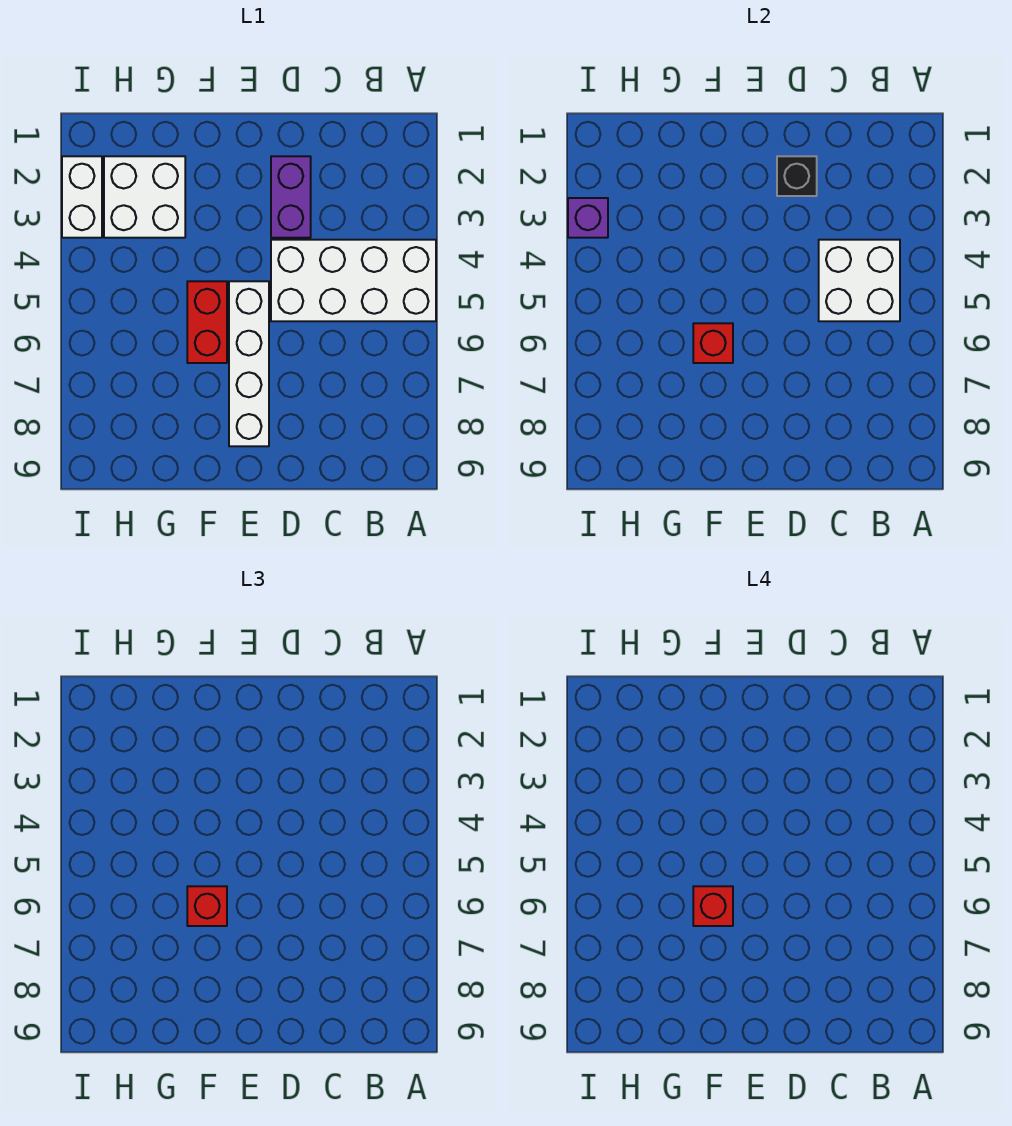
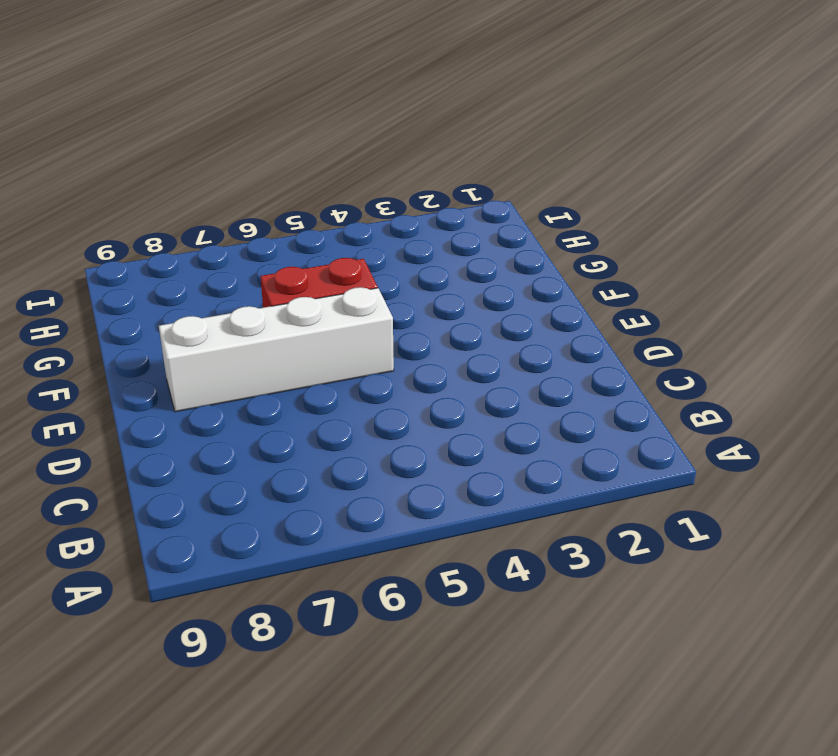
none -> white brick A4:D5 level 1
none -> purple brick D2:D3 level 1
none -> white brick G2:H3 level 1

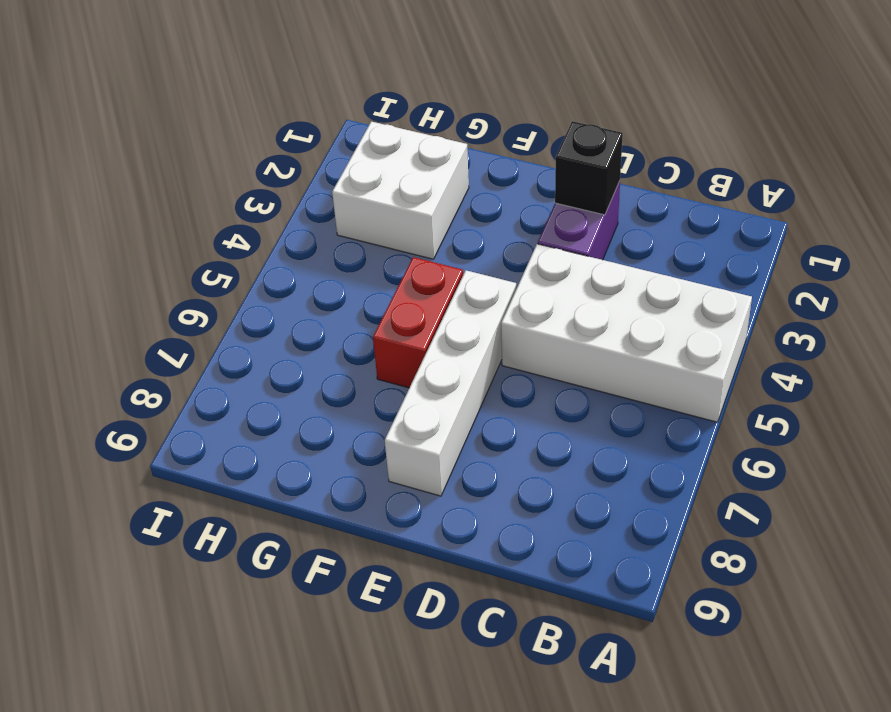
none -> white brick I2:I3 level 1
none -> white brick B4:C5 level 2
none -> red brick F6 level 2

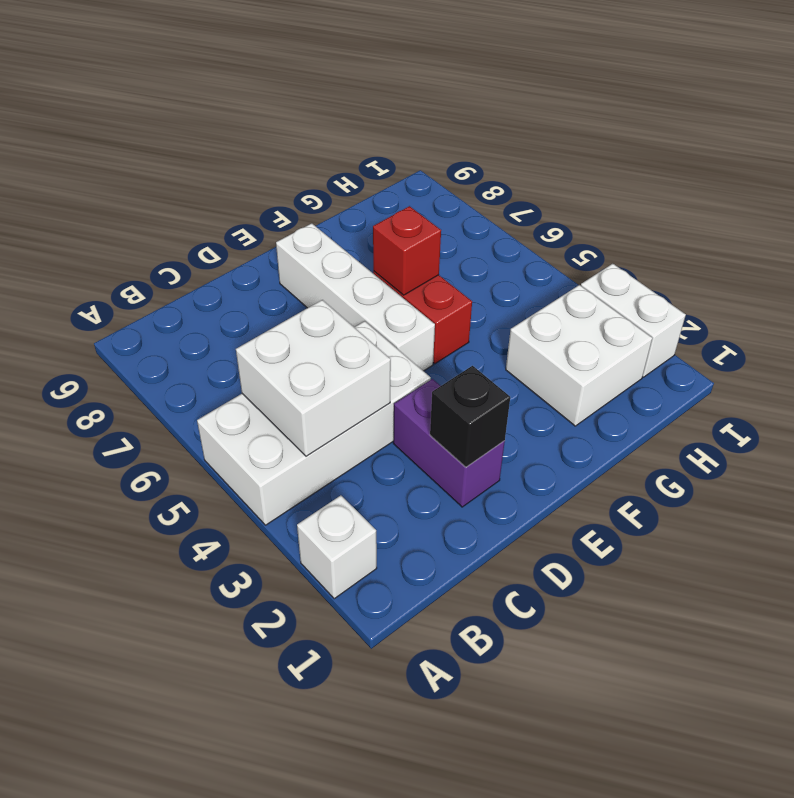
white brick A2 level 1 -> none
none -> purple brick I3 level 2
none -> red brick F6 level 3
none -> red brick F6 level 4

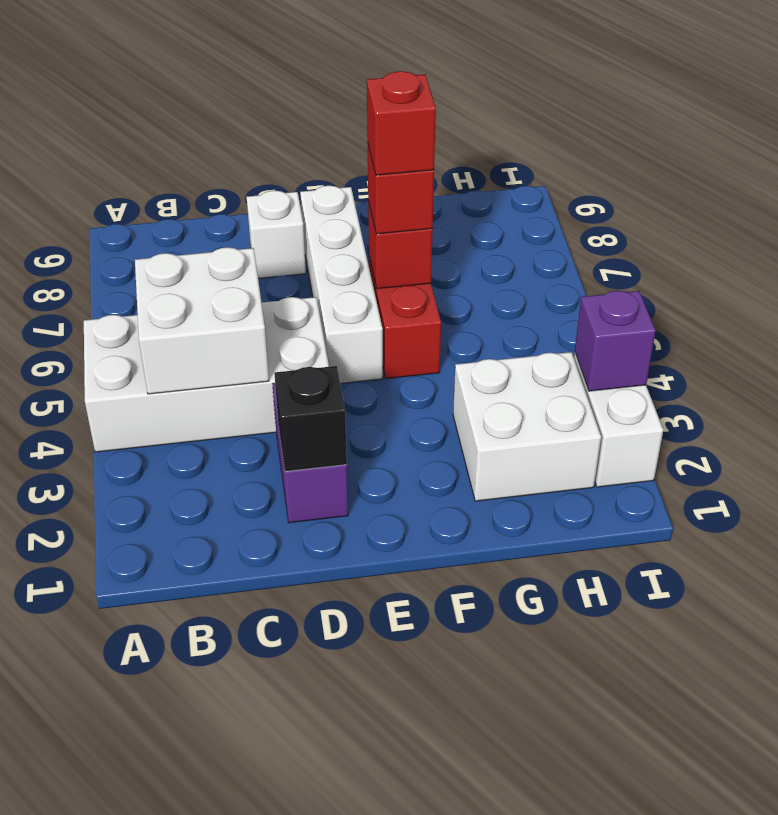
white brick D8 level 1 -> none

